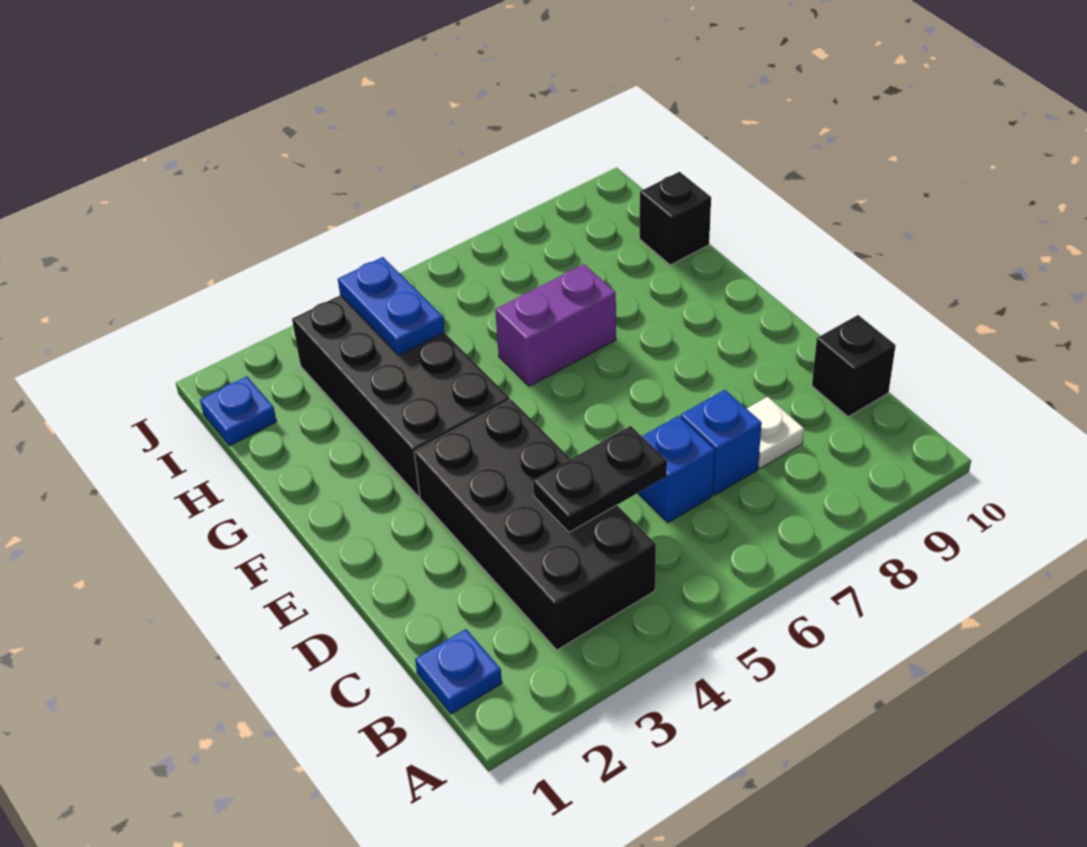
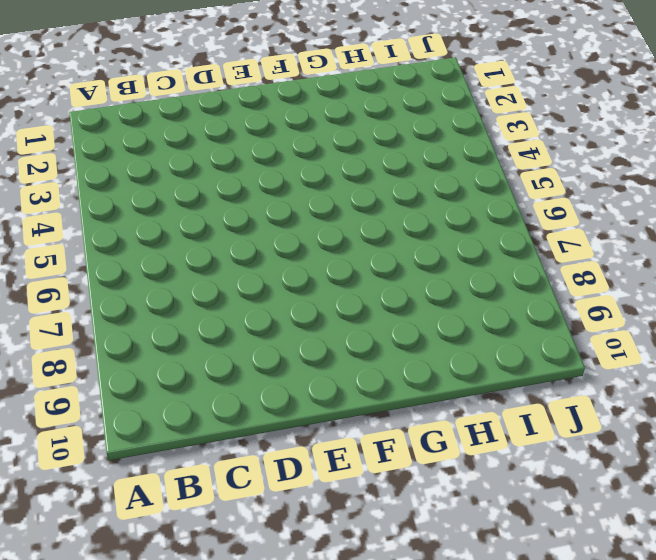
none -> blue plate B1 level 1
none -> black brick B3:E4 level 1
none -> blue brick C6 level 1

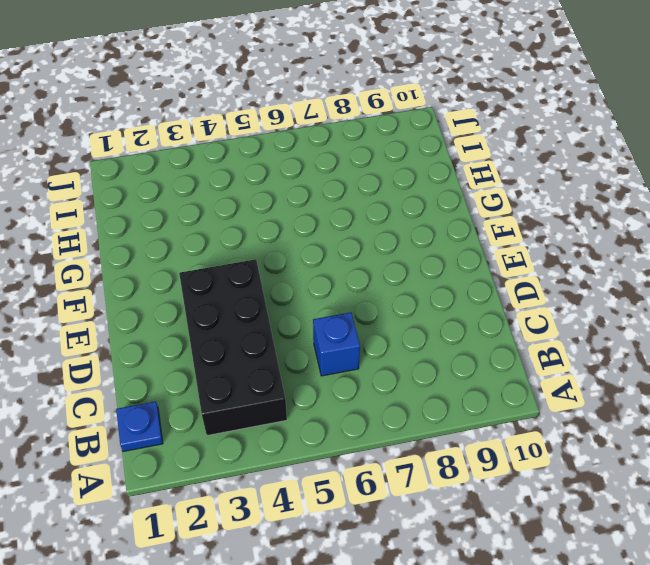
none -> blue brick C7 level 1
none -> white plate C8 level 1
none -> black brick C10 level 1

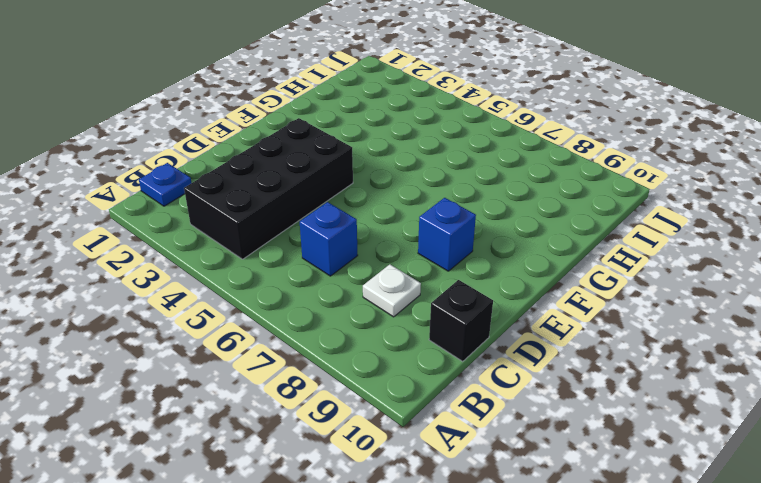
blue brick E8 level 1 -> blue brick C7 level 1
none -> black brick F3:I4 level 1
none -> purple brick G6:G7 level 1
none -> black brick H10 level 1

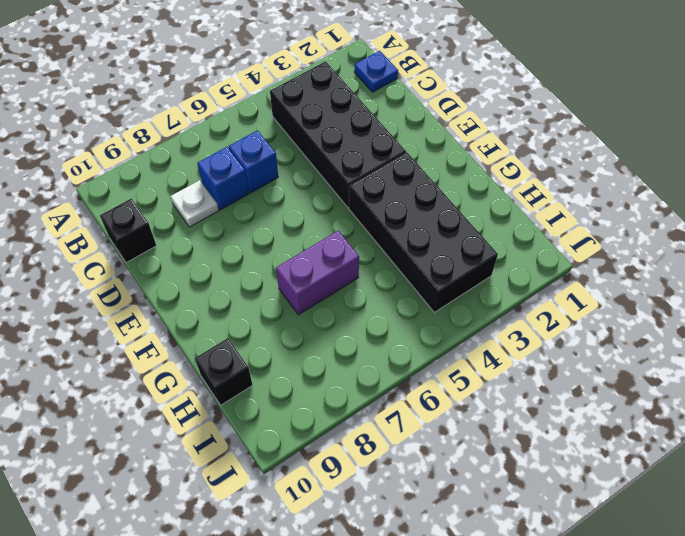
none -> blue plate I1 level 1
none -> black plate C4:C5 level 2
none -> blue plate H4:I4 level 2

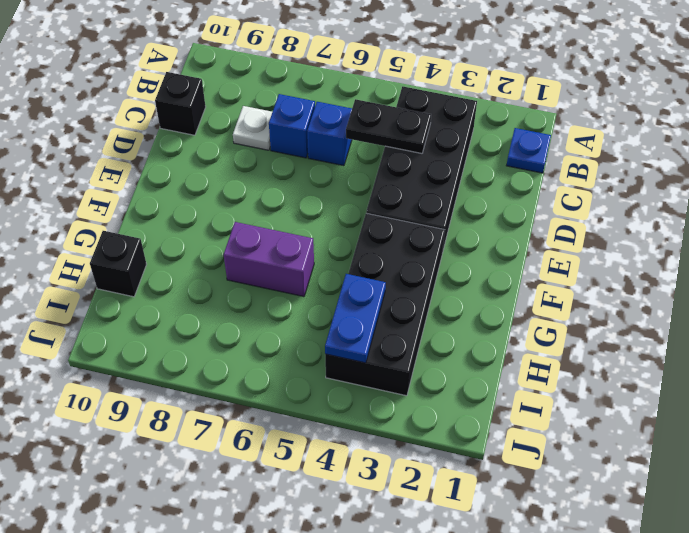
none -> blue plate I1 level 1

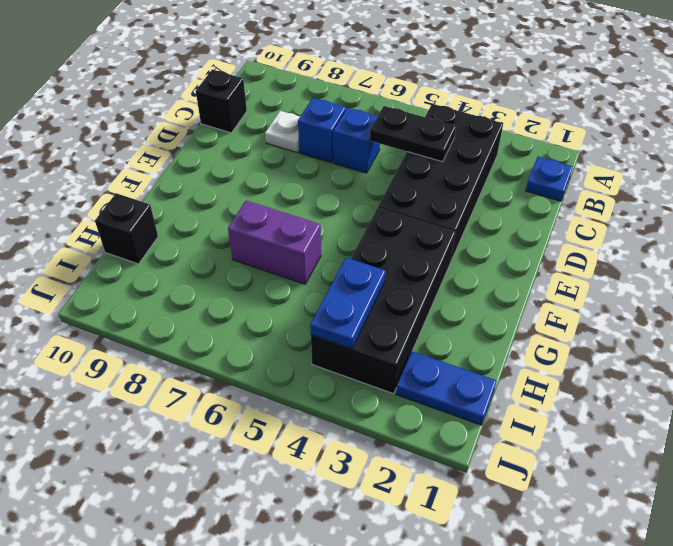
blue plate I1:I2 level 1 -> blue plate I1 level 1

